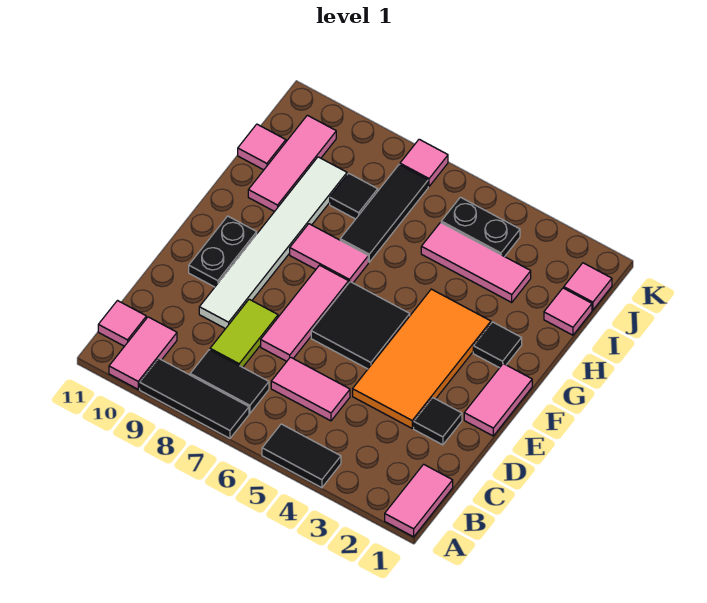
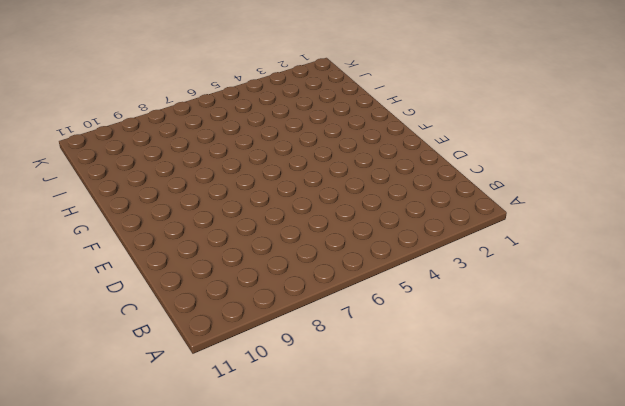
none -> pink tile A1:B1 level 1
none -> black tile A4:A5 level 1
none -> black tile A7:A9 level 1

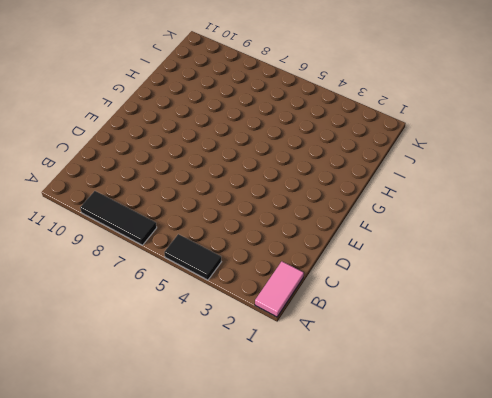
none -> pink tile A10:B10 level 1
none -> black tile B7:B8 level 1
none -> pink tile B11 level 1

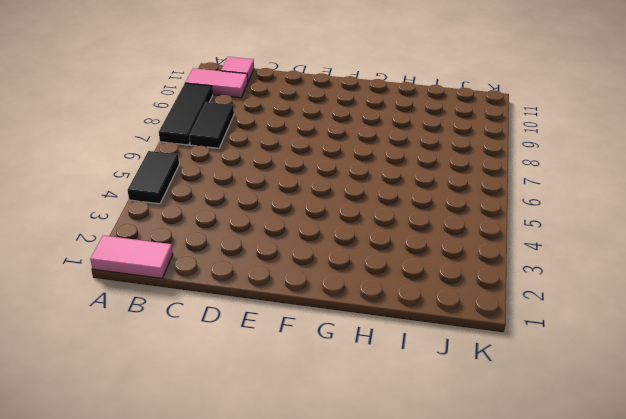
none -> pink tile C5:C6 level 1
none -> lime tile C8:D8 level 1
none -> black tile D2 level 1

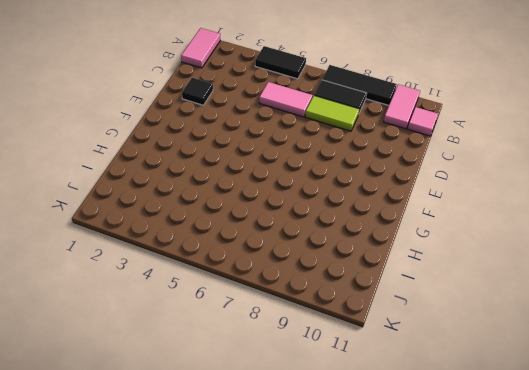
lime tile C7:C8 level 1 -> lime tile C8:D8 level 1
none -> orange tile D3:G4 level 1
none -> pink tile D7:F7 level 1
none -> white tile D9:I9 level 1

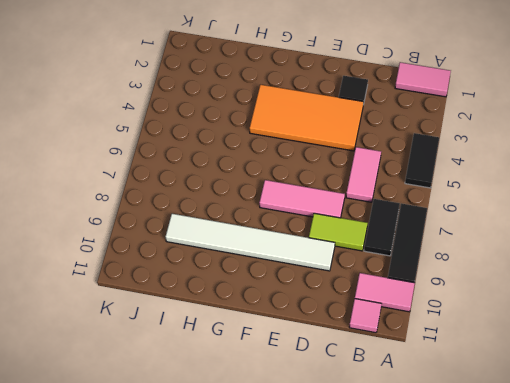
none -> pink tile E1:F1 level 1
none -> black tile E5:F6 level 1
none -> black plate E10:F10 level 1

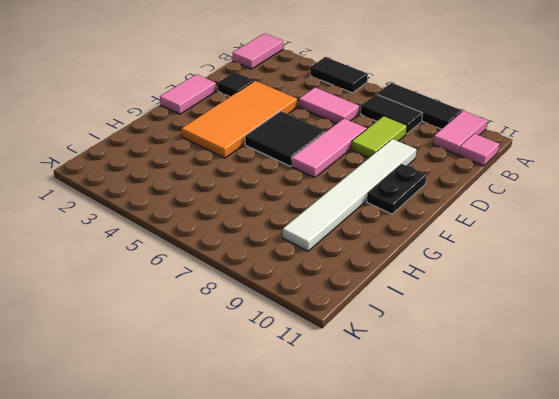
none -> black tile G2 level 1
none -> pink tile G7:G8 level 1
none -> black tile H7:J7 level 1

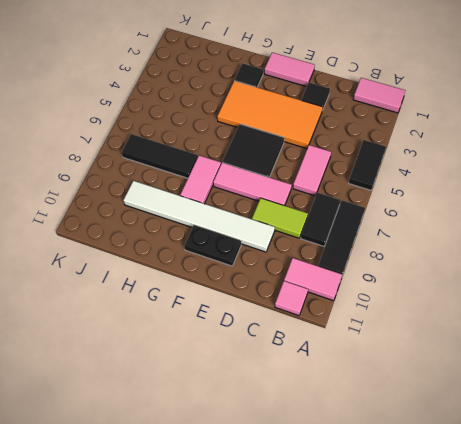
none -> pink tile H10:J10 level 1
none -> pink tile I1 level 1
none -> pink tile I3:I5 level 1

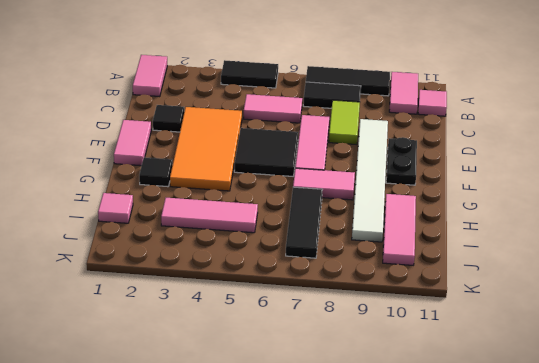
none -> black tile I8 level 1
none -> pink tile I11 level 1
none -> pink tile J1 level 1

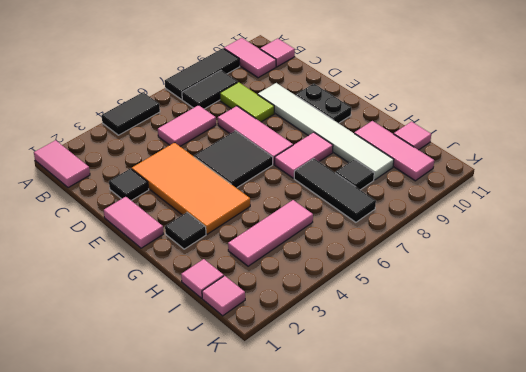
none -> black plate J4:J5 level 1
none -> pink tile K7 level 1

